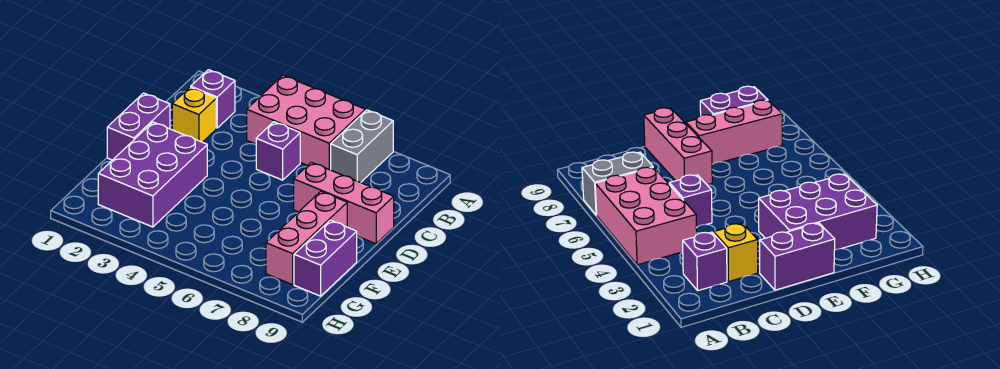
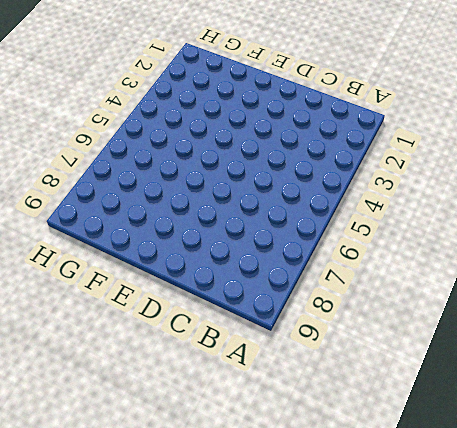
none -> pink brick A4:B6 level 1
none -> grey brick A7:B7 level 1

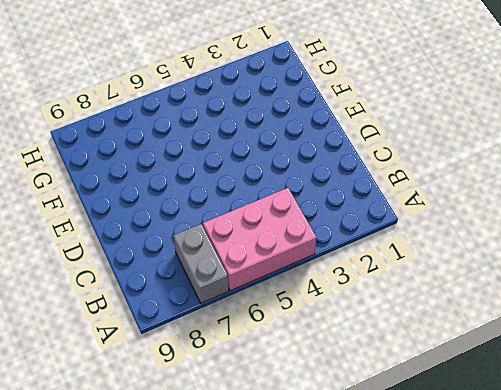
none -> purple brick B2 level 1
none -> yellow brick C2 level 1

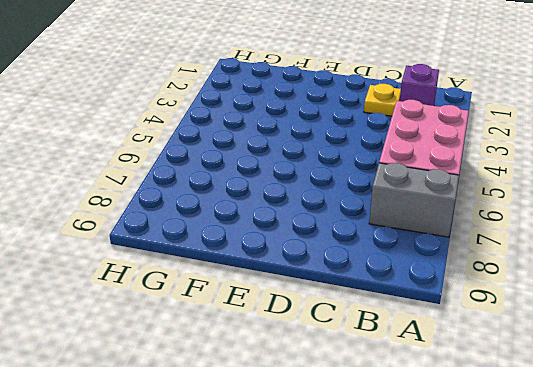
yellow plate C2 level 1 -> yellow brick C2 level 1
none -> purple brick C5 level 1
none -> purple brick D1:E1 level 1

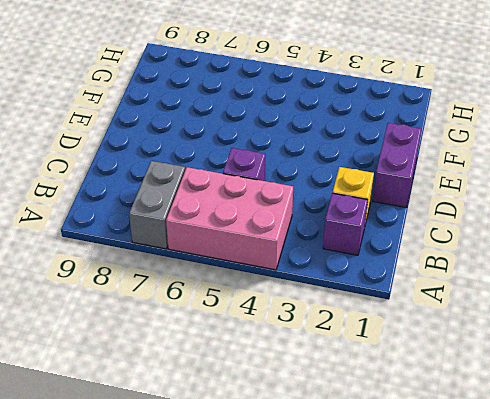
none -> pink brick D7:D9 level 1
none -> purple brick E2:G3 level 1

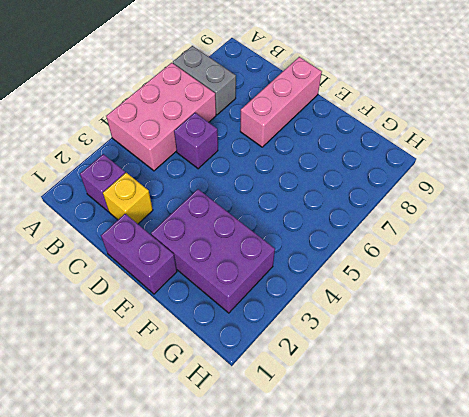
none -> pink brick E8:G8 level 1
none -> purple brick F9:G9 level 1

